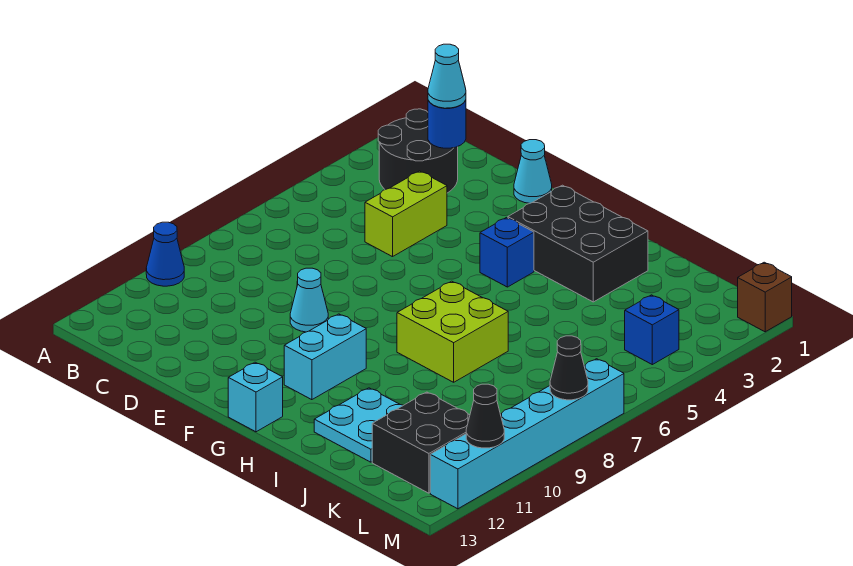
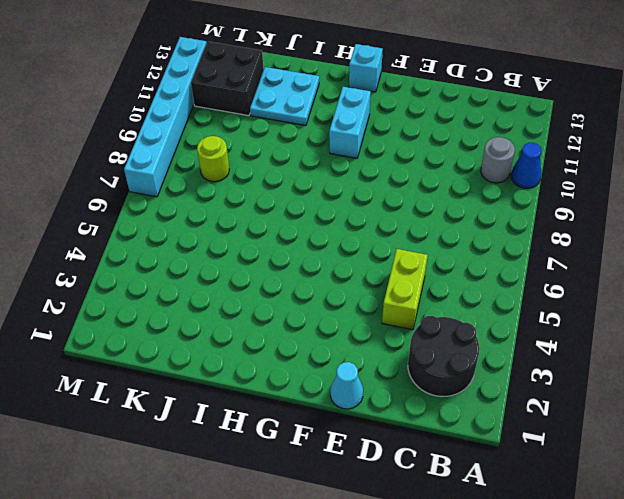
grey round brick B10 level 1 -> none
lime round brick K8 level 1 -> none
none -> cyan cone E9 level 1
none -> black brick G2:I3 level 1
none -> blue brick G4 level 1

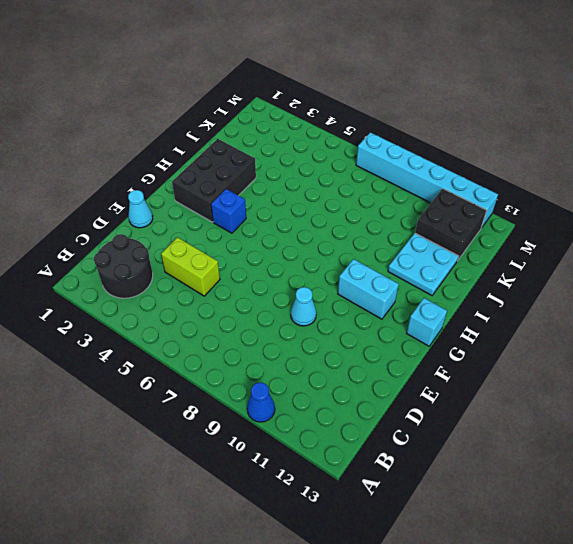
none -> lime brick H7:I8 level 1
none -> blue brick L4 level 1
none -> brown brick M1 level 1

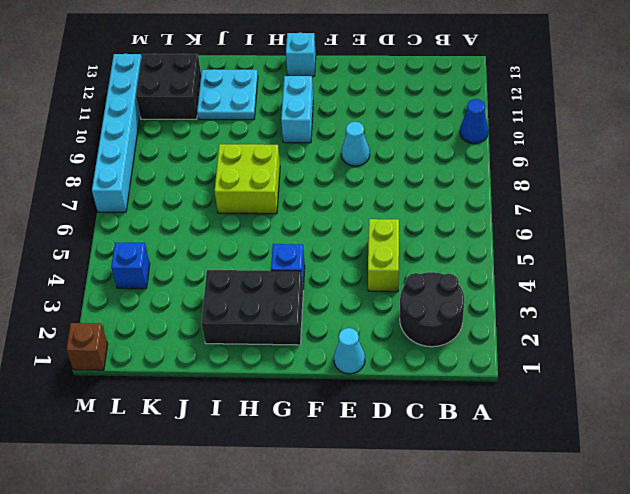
none -> blue round brick C2 level 2
none -> black cone M8 level 2
none -> black cone M11 level 2

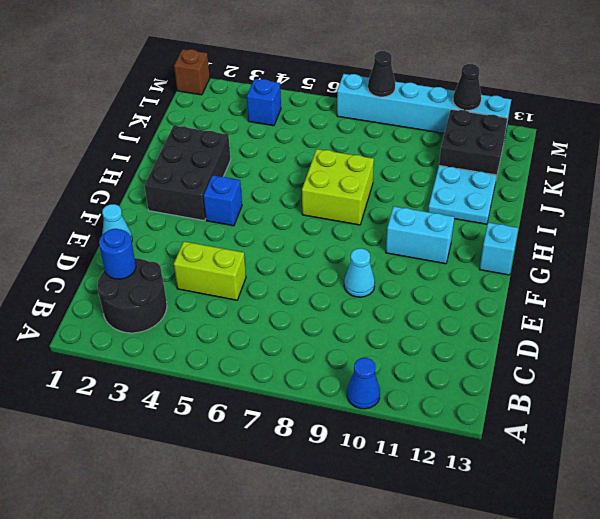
none -> cyan cone C2 level 3

